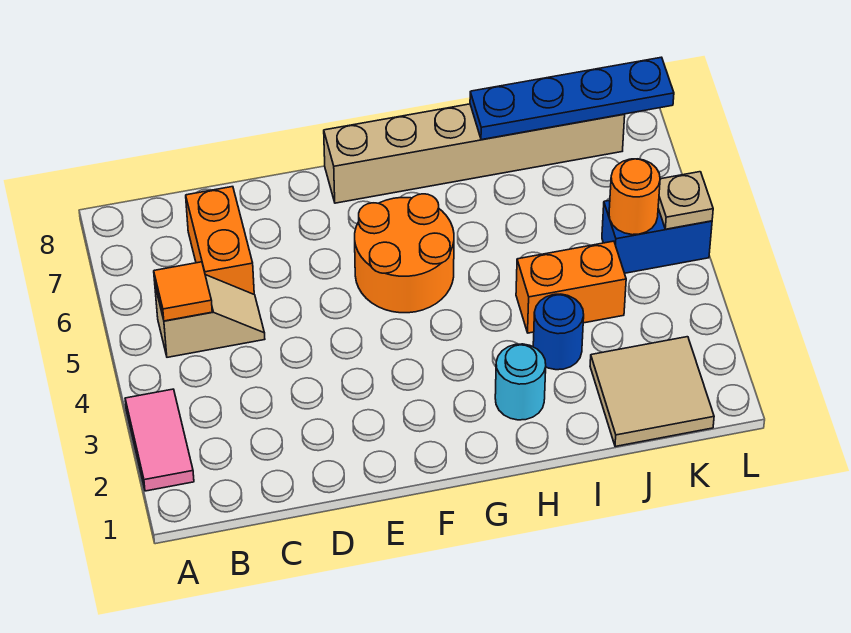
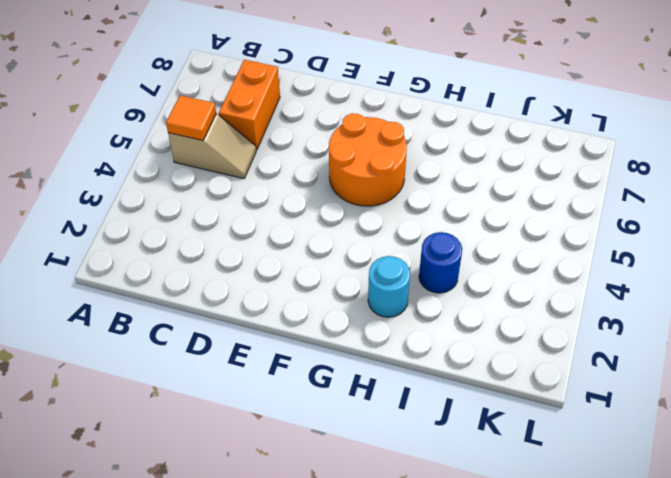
none -> pink tile A2:A3 level 1
none -> tan brick F8:K8 level 1
none -> orange brick I4:J4 level 1

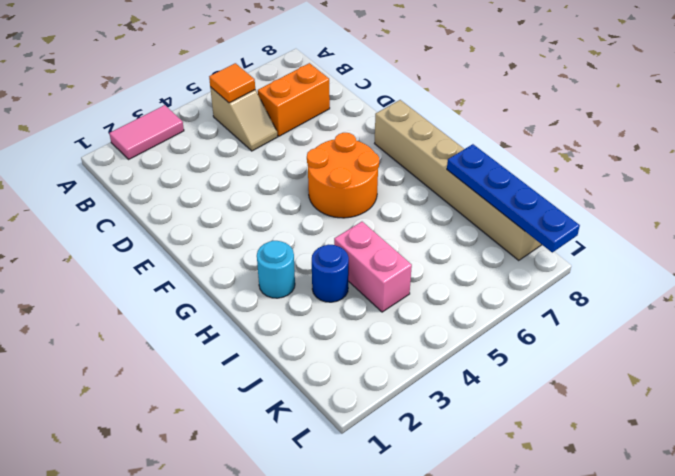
pink brick I4:J4 level 1 -> orange brick I4:J4 level 1
none -> tan tile J1:K2 level 1
none -> blue brick K5:L5 level 1
none -> orange round brick K5 level 2

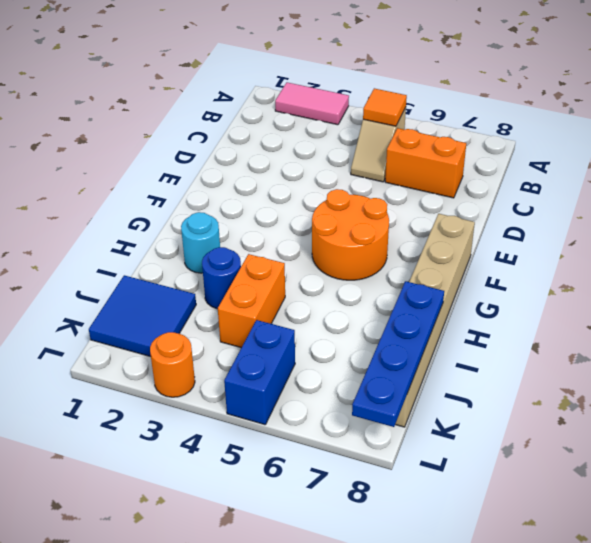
blue tile J1:K2 level 1 -> tan tile J1:K2 level 1
orange round brick L3 level 1 -> orange round brick K5 level 2
none -> tan plate L5 level 2

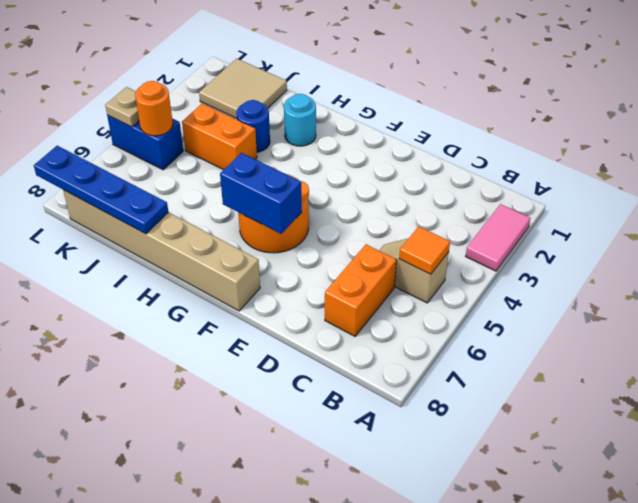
blue brick F6:G6 level 2 -> none

